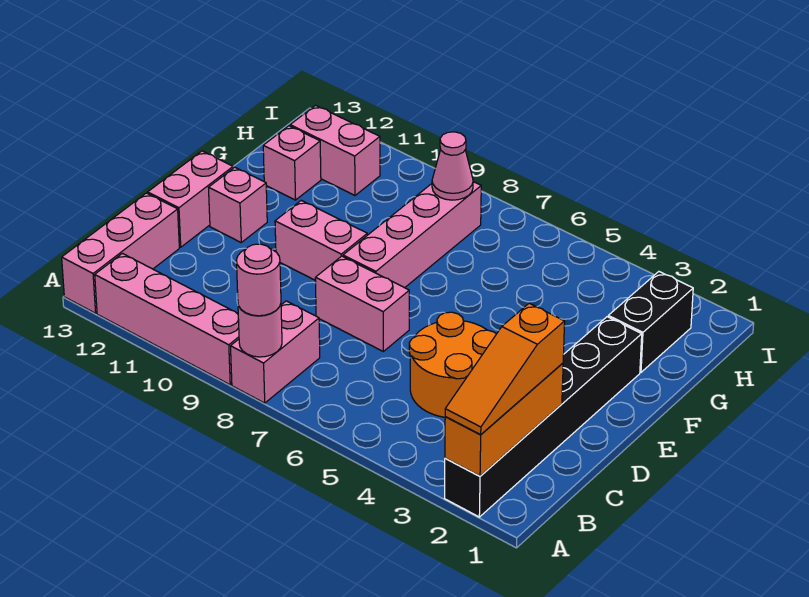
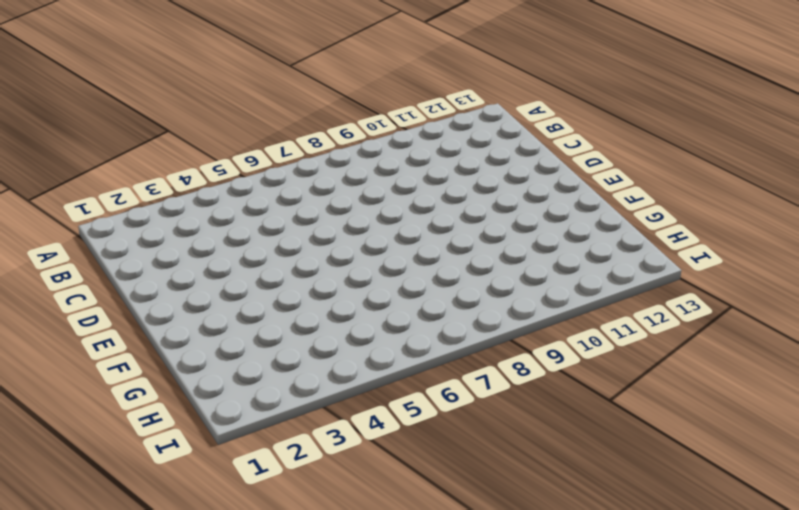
none -> black brick A2:F2 level 1
none -> pink brick A8:B8 level 1
none -> pink brick A9:A12 level 1

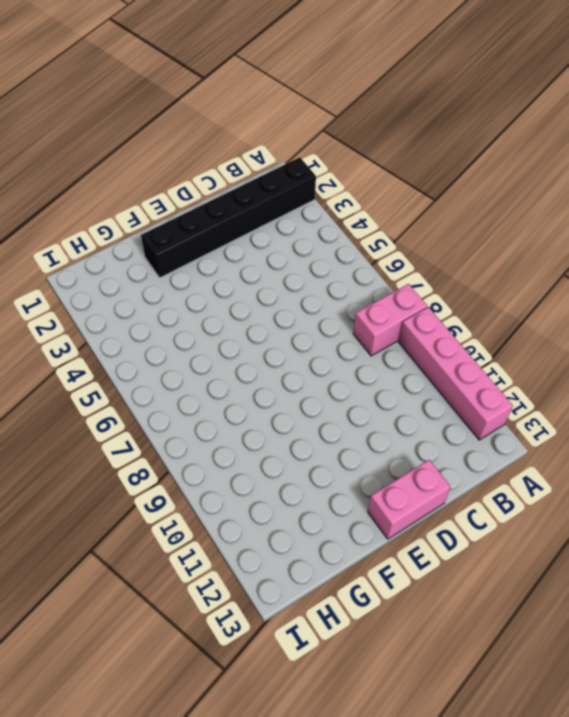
none -> pink brick A13:C13 level 1
none -> orange round brick C4:D5 level 1
none -> pink brick D7:D8 level 1

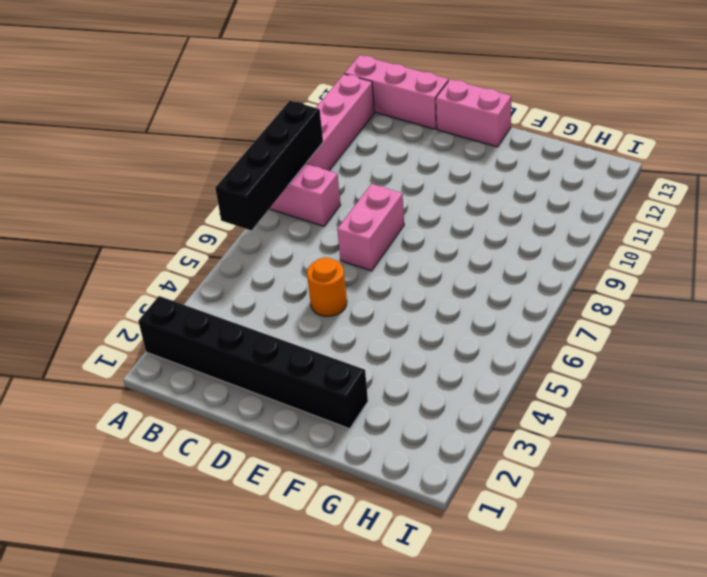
black brick A6:A9 level 2 -> pink round brick A8 level 2
orange round brick D5 level 1 -> orange round brick C4:D5 level 1
none -> pink brick E8:H8 level 1
none -> pink brick E9:E10 level 1
none -> pink brick E12 level 1

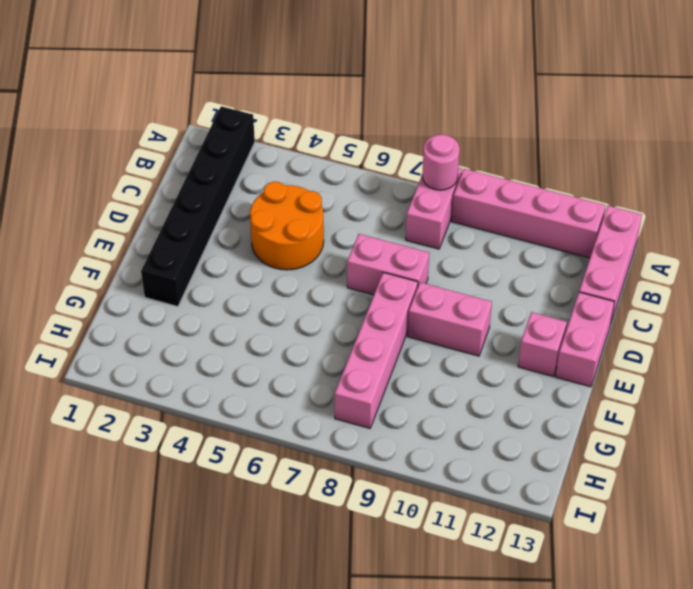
none -> black brick G2:H2 level 1
none -> pink brick G12 level 1
none -> pink brick H11:H12 level 1

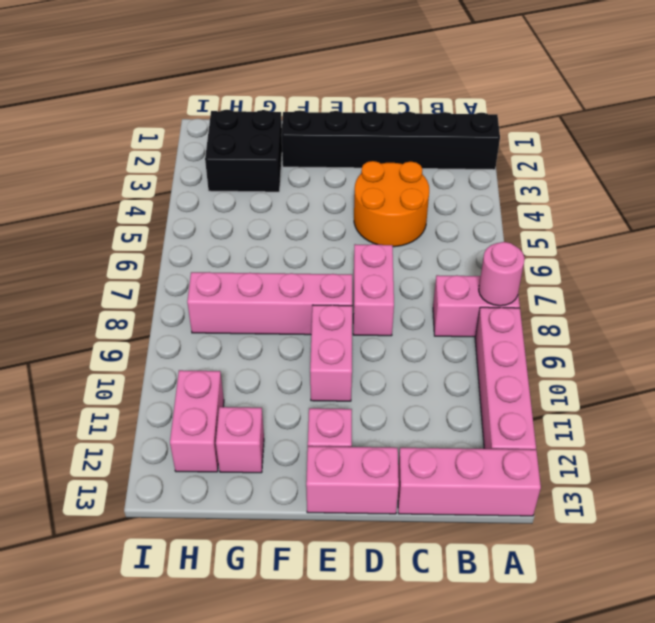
black brick G2:H3 level 1 -> black brick G2:H2 level 1
none -> orange brick A2:C2 level 2
none -> pink cone H8 level 2
none -> orange slope A2:C2 level 3 top C

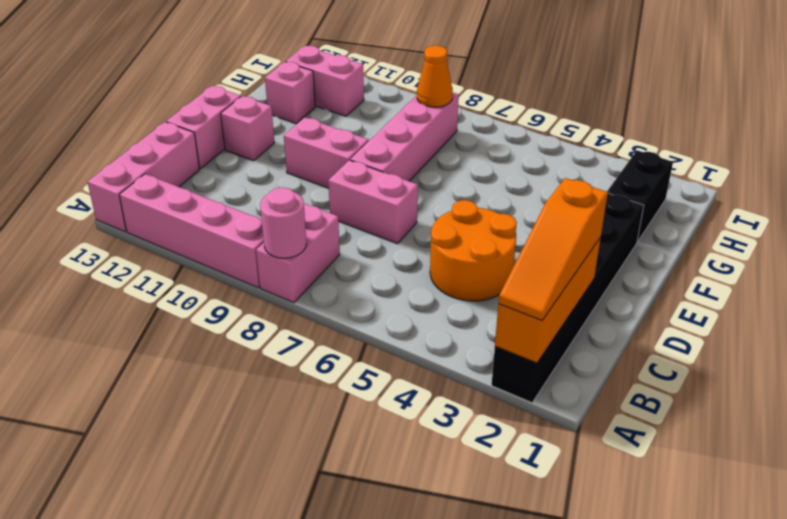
orange cone H8 level 2 -> pink cone H8 level 2
none -> pink round brick A8 level 3

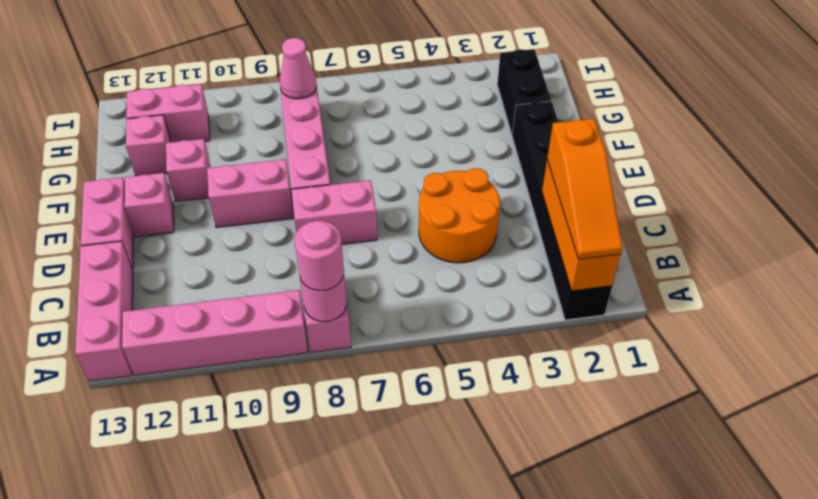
pink brick F11 level 1 -> none

